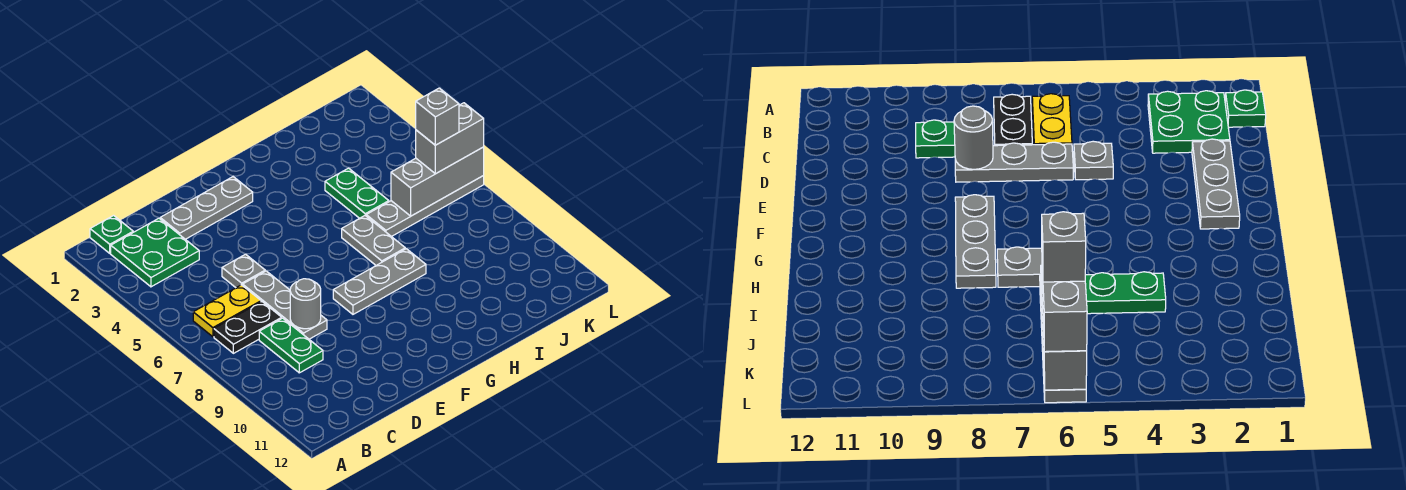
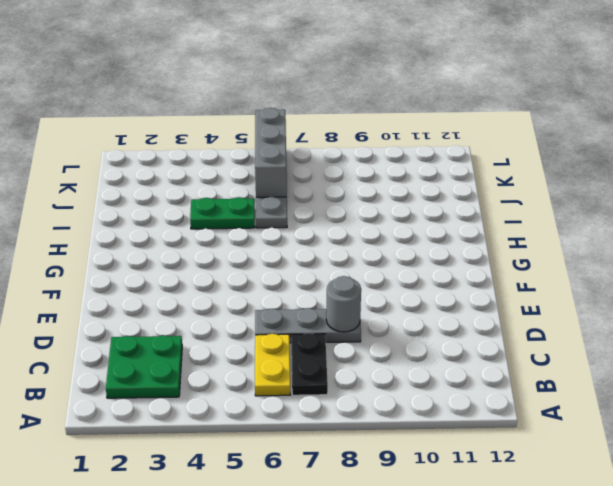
none -> green plate B1 level 1
none -> green plate C8:C9 level 1
none -> grey plate D2:F2 level 1

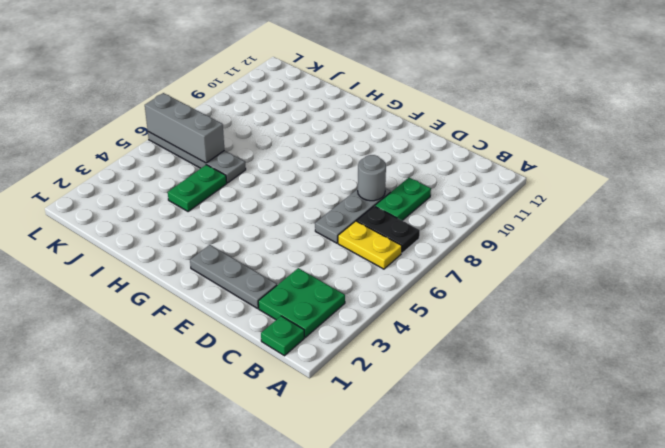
none -> grey plate D5 level 1
none -> grey plate F8:H8 level 1
none -> grey plate H6:H7 level 1

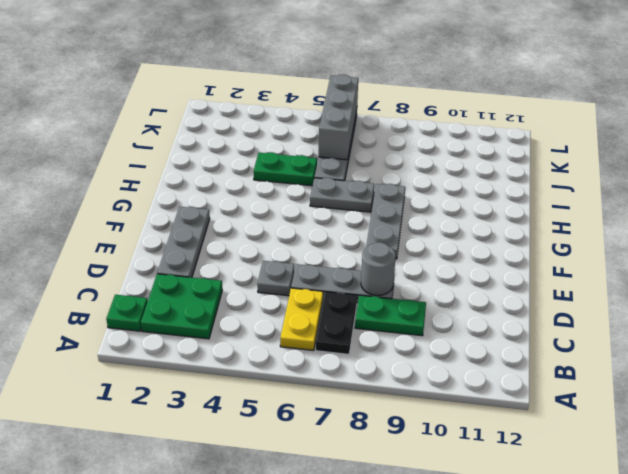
none -> grey brick K6:L6 level 3
none -> grey brick K6 level 4

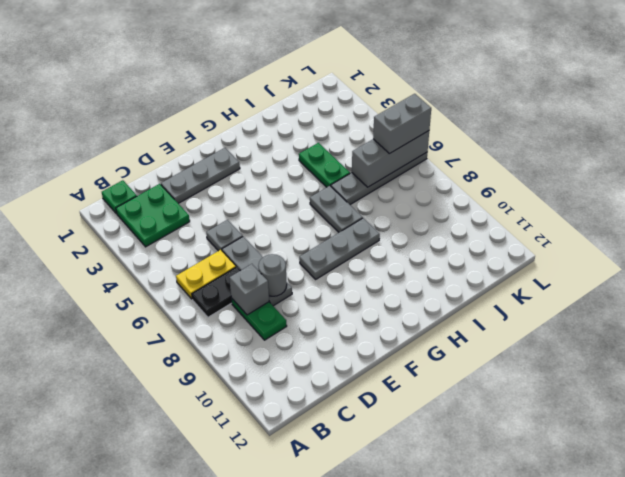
grey brick C8 level 2 -> grey brick K6 level 4

